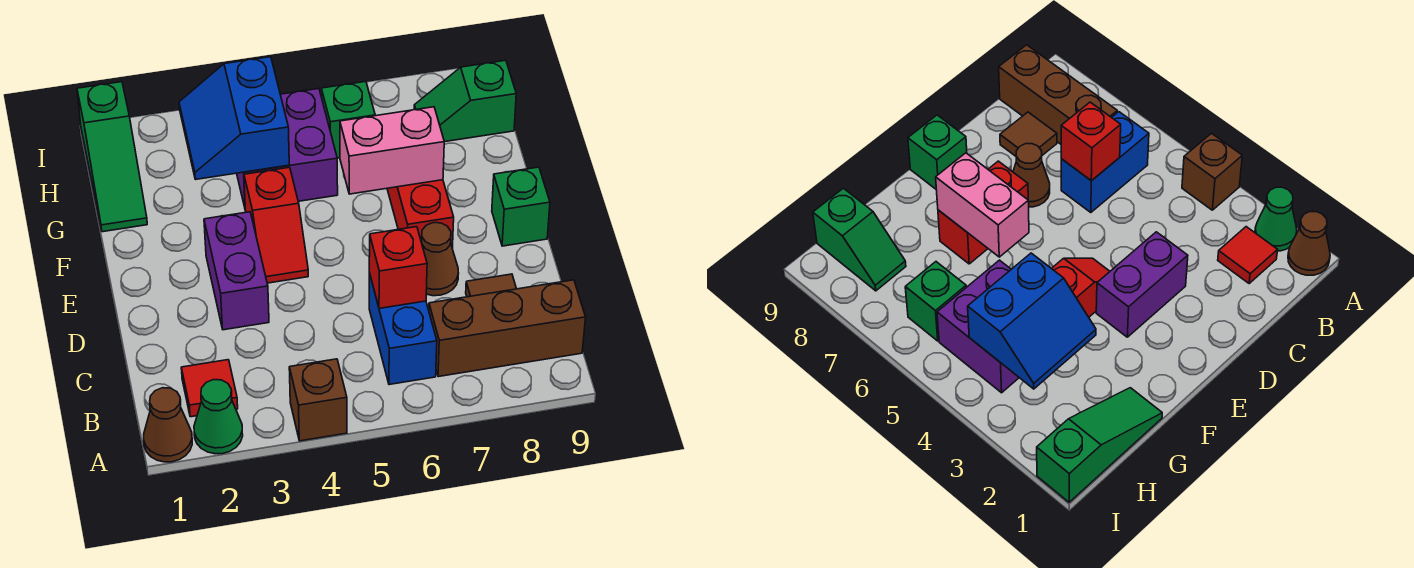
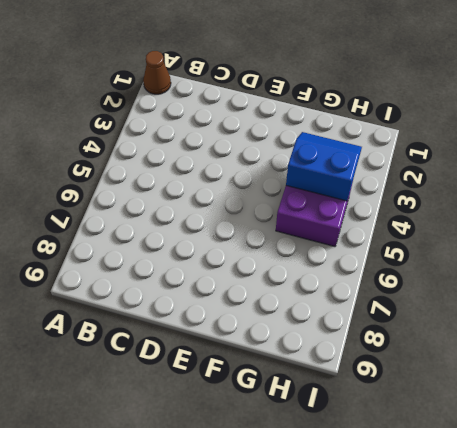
none -> green cone A2 level 1
none -> brown brick A4 level 1
none -> red tile B2 level 1

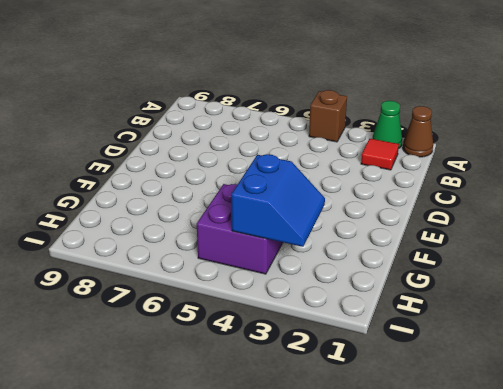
none -> blue brick B6:C6 level 1
none -> brown brick B7:B9 level 1
none -> brown tile C8 level 1

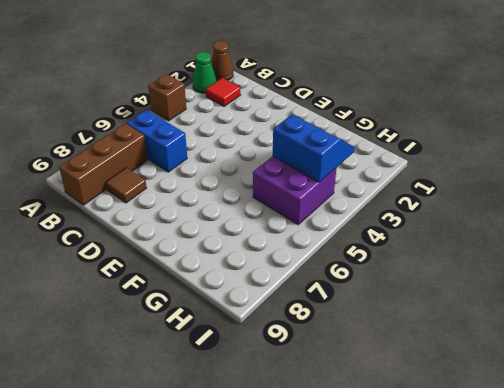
none -> purple brick D3:E3 level 1
none -> brown cone D7 level 1
none -> red slope E4:F4 level 1 top F

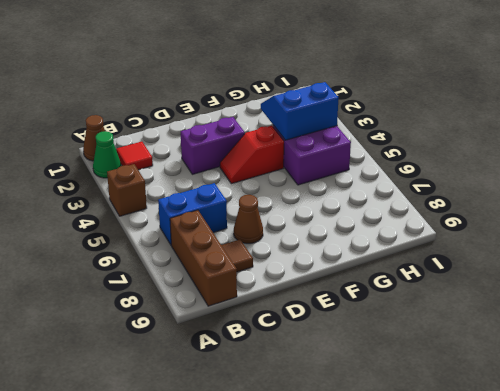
none -> red brick E7:F7 level 1
none -> green brick E9 level 1
none -> green slope G1:I1 level 1 top I

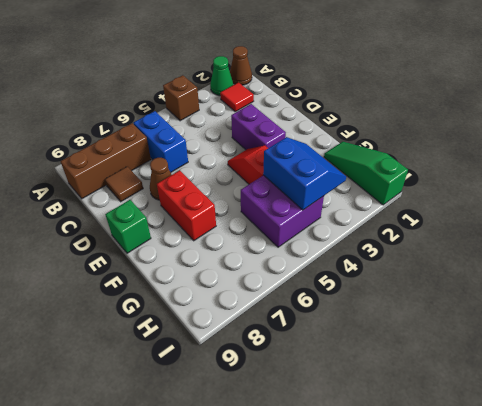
none -> green brick H6 level 1
none -> green slope H8:H9 level 1 top 9
none -> red brick C6 level 2

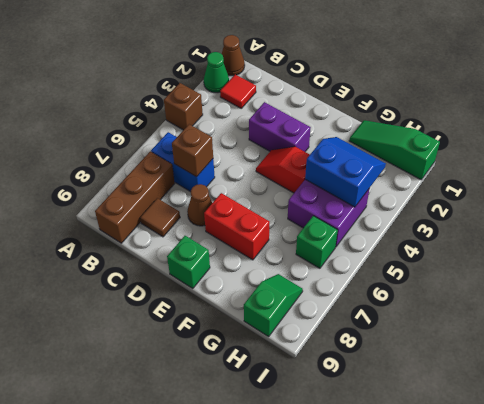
brown brick C6 level 2 -> red brick C6 level 2
none -> pink brick F6:F7 level 2

